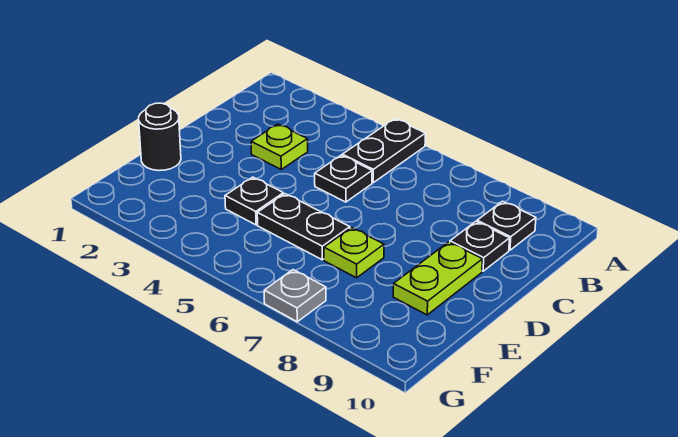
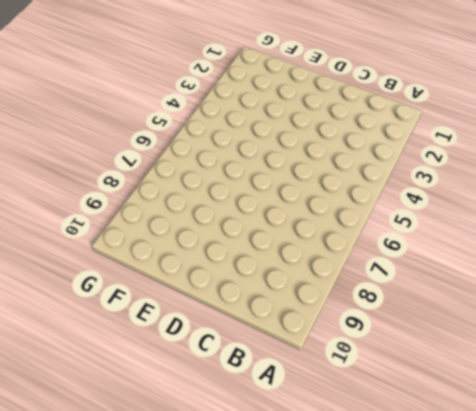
none -> black plate A5:B5 level 1
none -> black plate B9 level 1

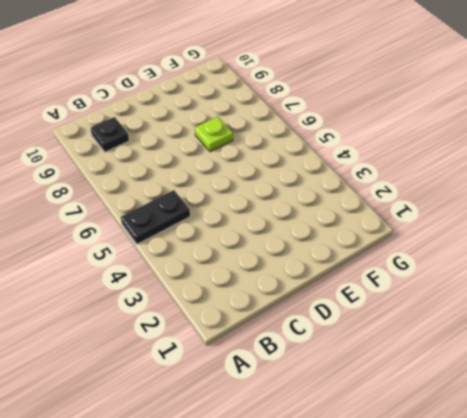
none -> lime plate C3 level 1
none -> black plate C5 level 1

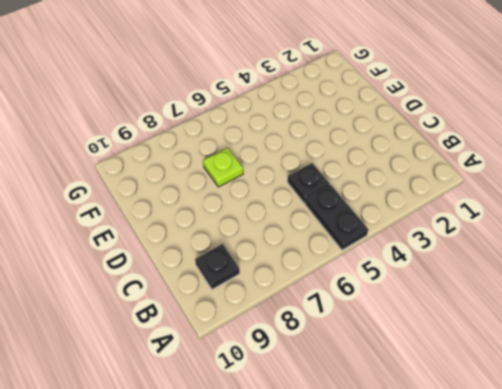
none -> lime plate C3 level 1
none -> black plate C9 level 1

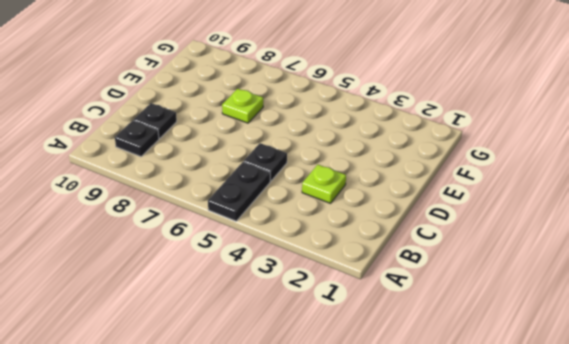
none -> lime plate D9:E9 level 1
none -> black round brick E1 level 1

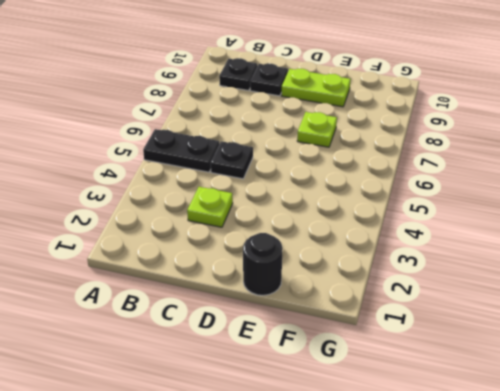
none -> black plate E4 level 1
none -> black plate E5:E6 level 1

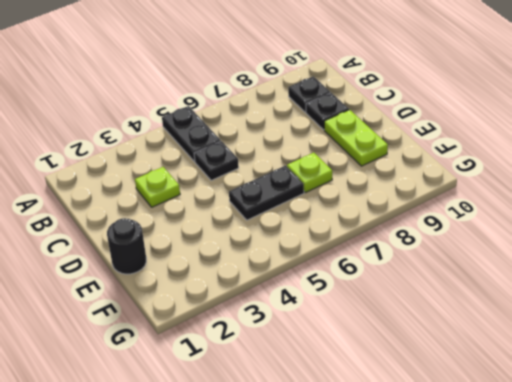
none -> black plate E4 level 1
none -> grey plate G7 level 1

